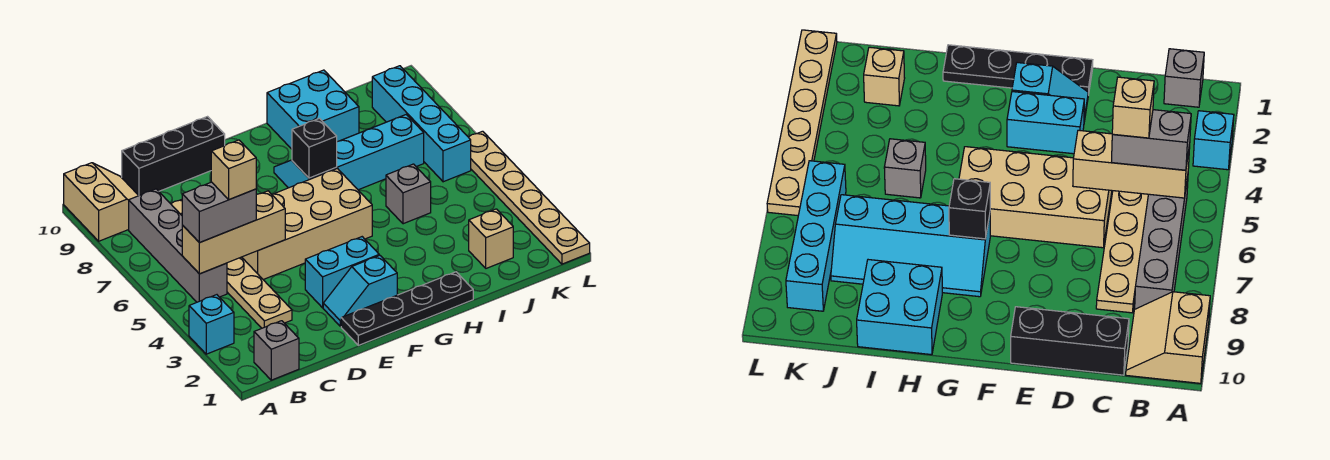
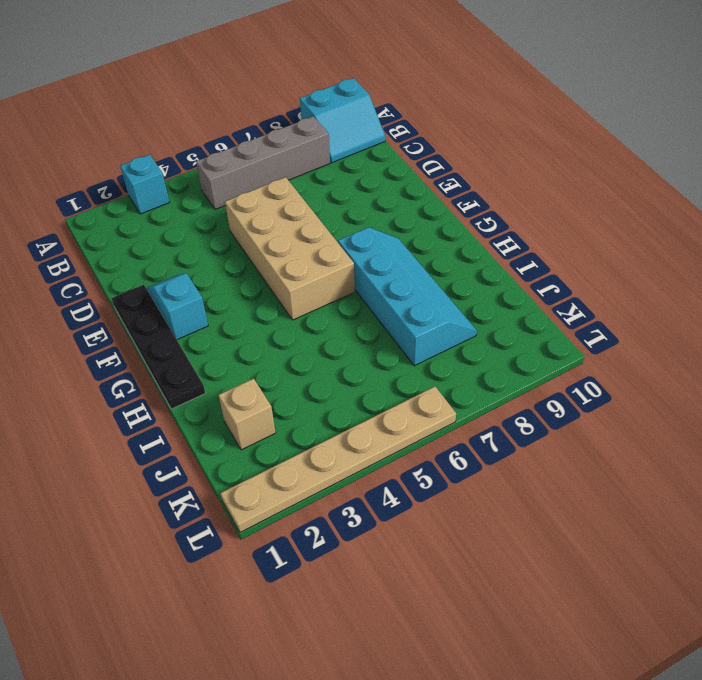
cyan slope A9:B10 level 1 top A -> tan slope A9:B10 level 1 top A
none -> grey brick B1 level 1
none -> tan plate C3:C8 level 1
none -> black brick C10:E10 level 1

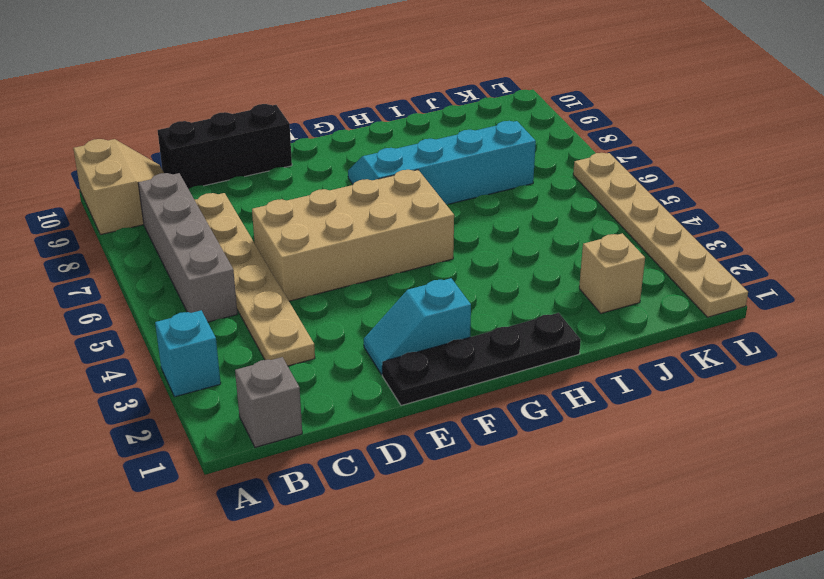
none -> cyan brick E3:F3 level 1
none -> cyan brick H9:I10 level 1
none -> grey brick I5 level 1

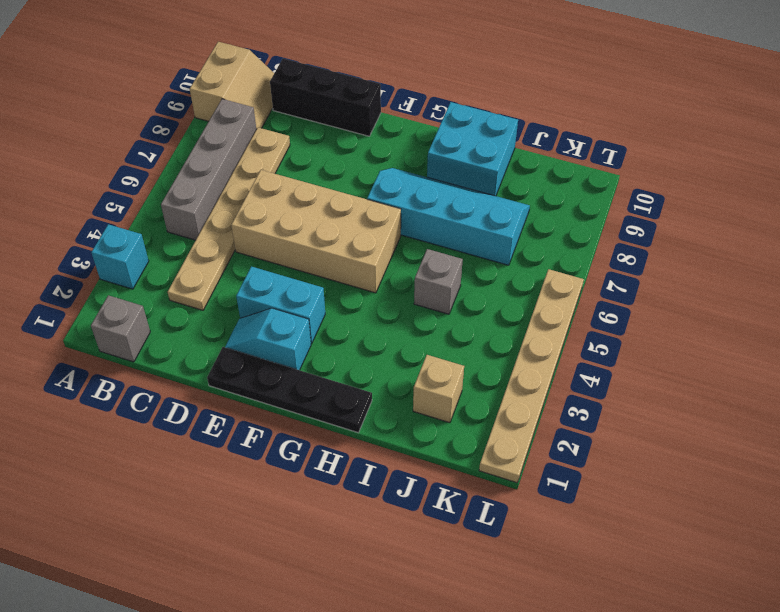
none -> cyan brick K6:K9 level 1
none -> tan brick B5:D5 level 2
none -> black brick G7 level 2

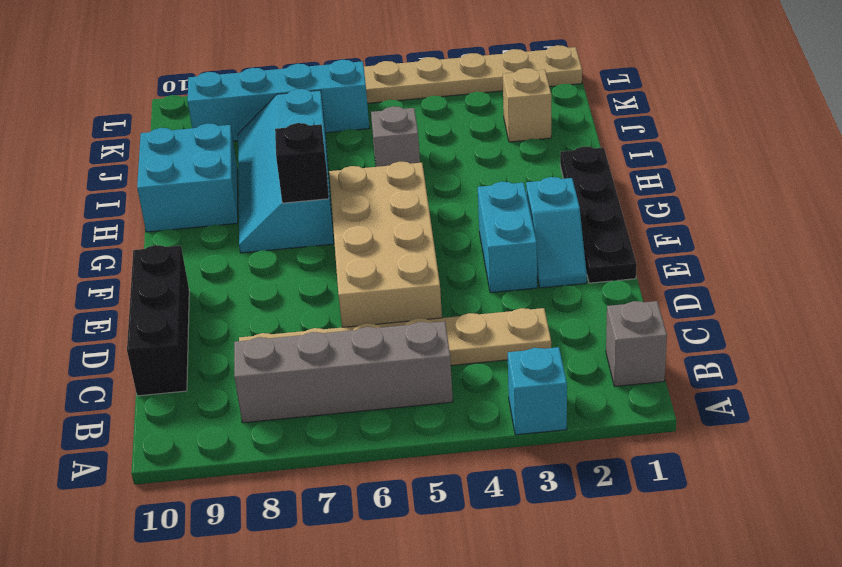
none -> tan slope A9:B10 level 1 top A
none -> tan brick B5:D5 level 2
none -> grey brick B5:C5 level 3

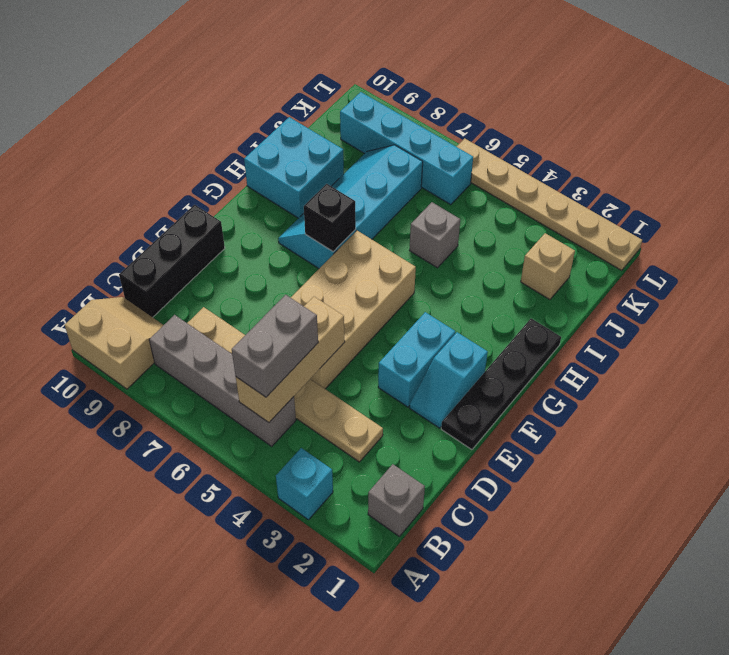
none -> tan brick C5 level 4

